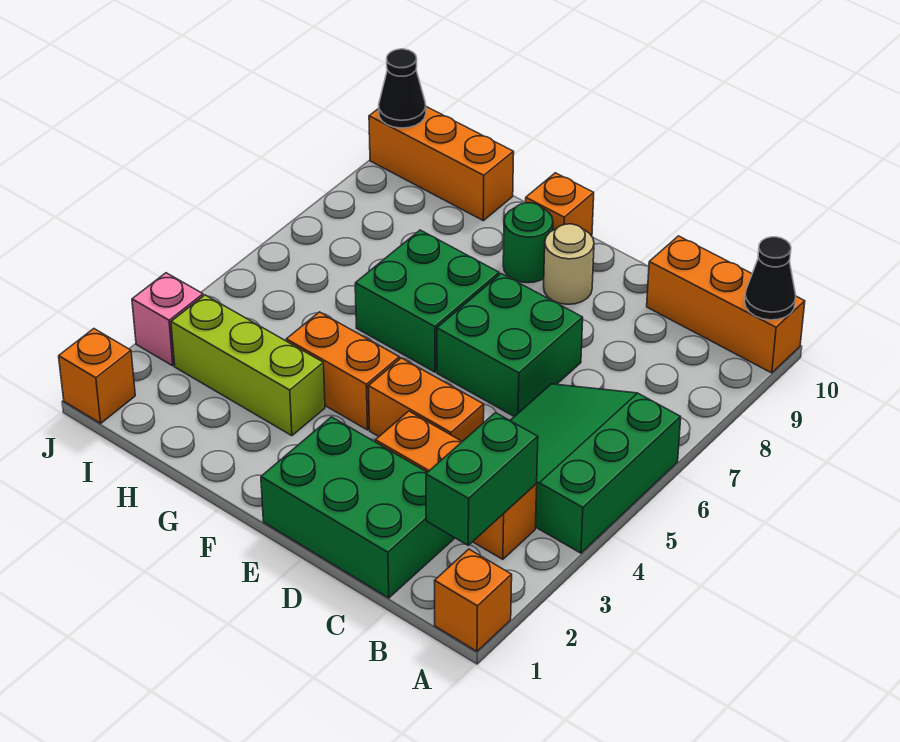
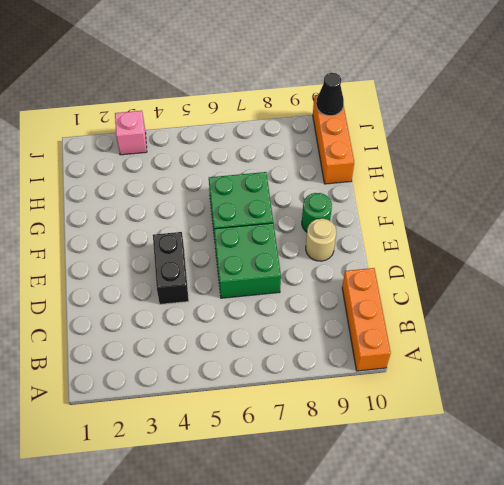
black brick D4:E4 level 1 -> orange brick D4:E4 level 1
none -> orange brick A1 level 1
none -> green slope A4:C6 level 1 top A
none -> orange brick B3:D3 level 1

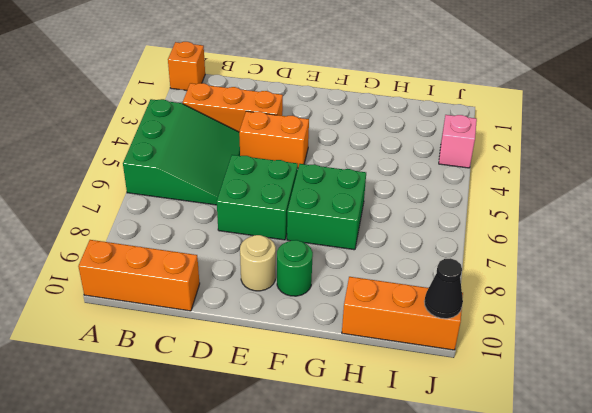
none -> green brick C1:E2 level 1
none -> orange brick F4:G4 level 1
none -> orange brick F10 level 1

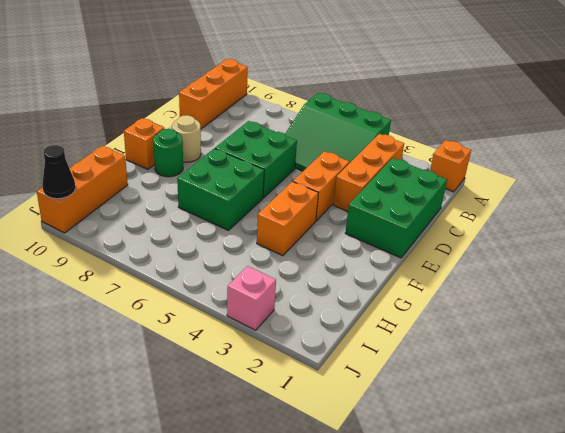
none -> lime brick G3:I3 level 1
none -> orange brick J1 level 1
none -> black cone A10 level 2

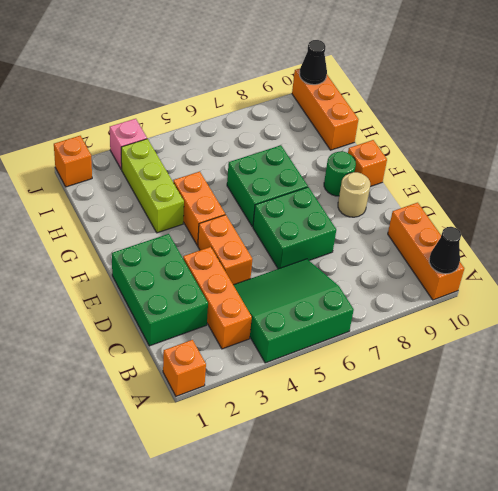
none -> green brick B2:B3 level 2

